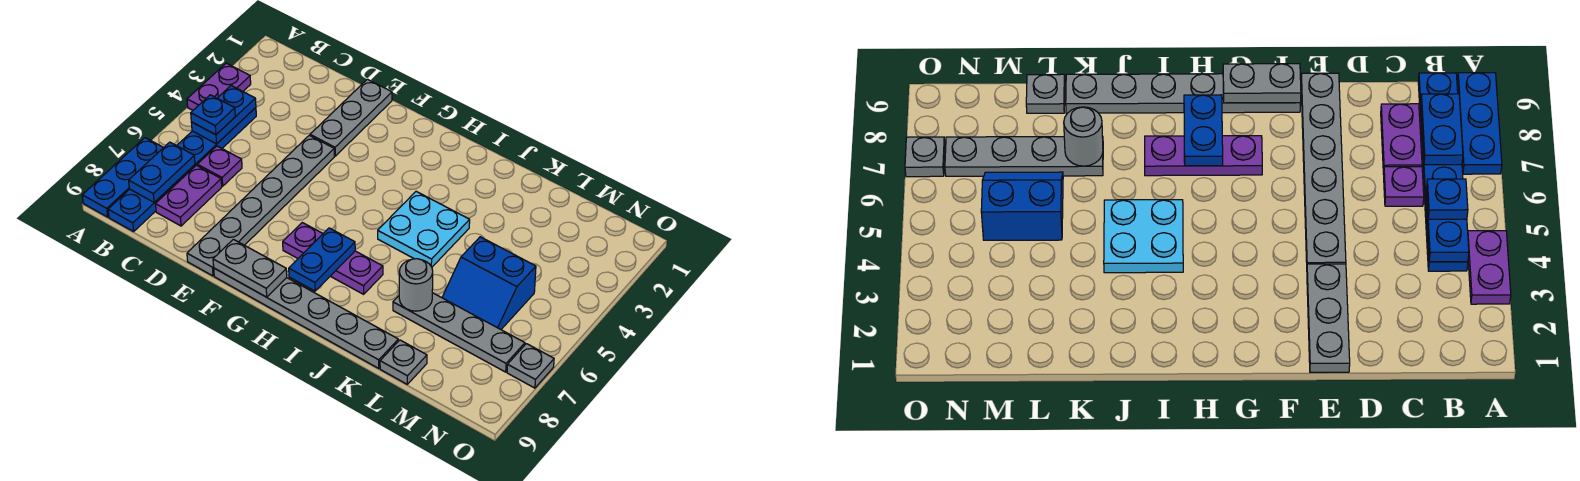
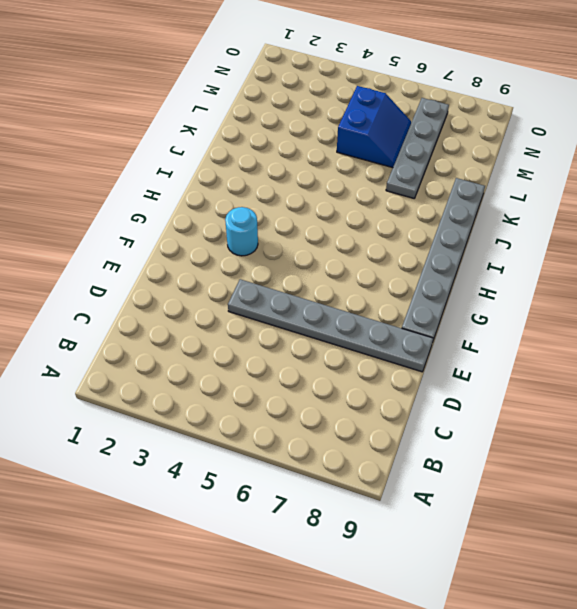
cyan round brick G3 level 1 -> none
none -> purple plate A3:A4 level 1
none -> blue plate A7:A9 level 1
none -> blue plate B4:B9 level 1

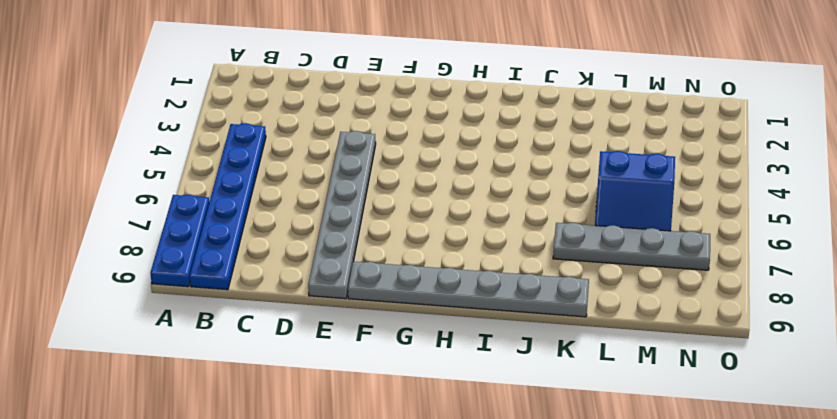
none -> purple plate A3:A4 level 1
none -> purple plate C6 level 1
none -> purple plate C7:C8 level 1

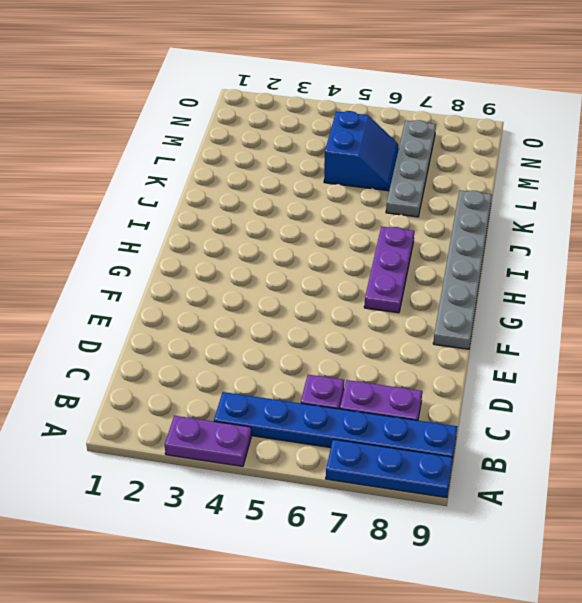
none -> grey plate E1:E3 level 1
none -> grey plate E4:E9 level 1
none -> cyan plate I4:J5 level 1

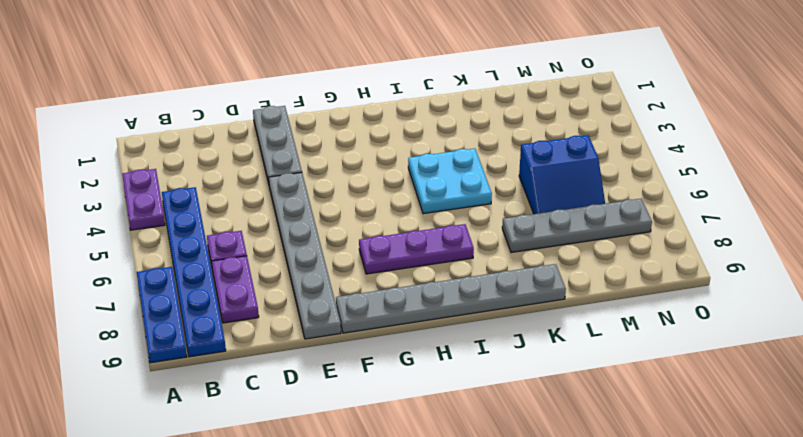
none -> grey plate L9 level 1
none -> grey plate O7 level 1
none -> blue plate B4:B5 level 2

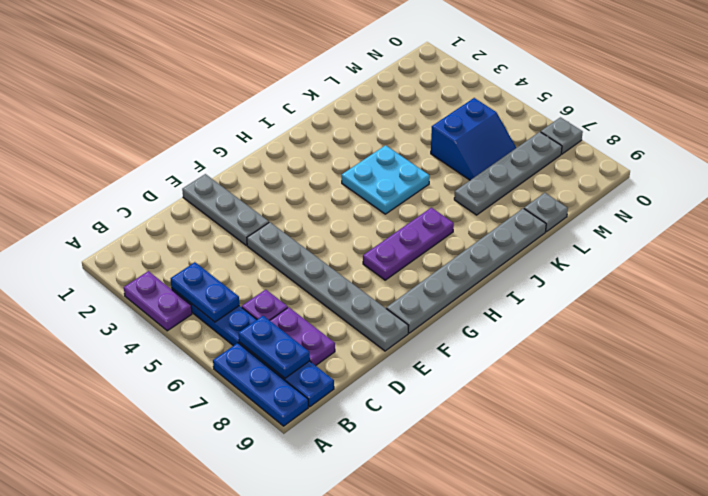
none -> grey plate F9:G9 level 2
none -> blue plate H7:H8 level 2
none -> grey round brick K7 level 2

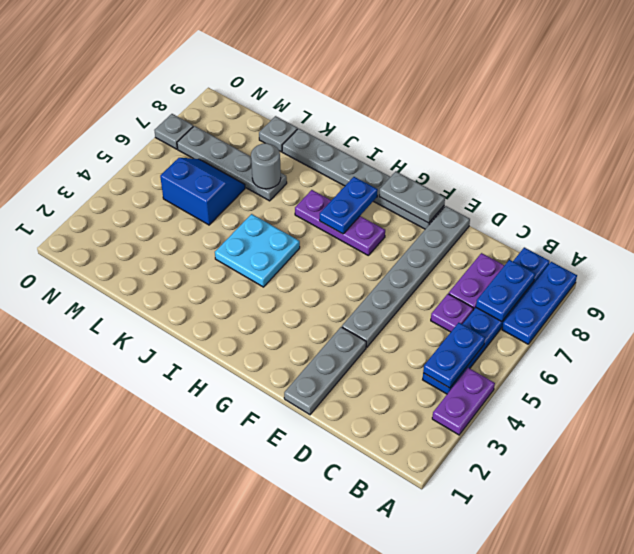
none -> blue plate B5 level 3

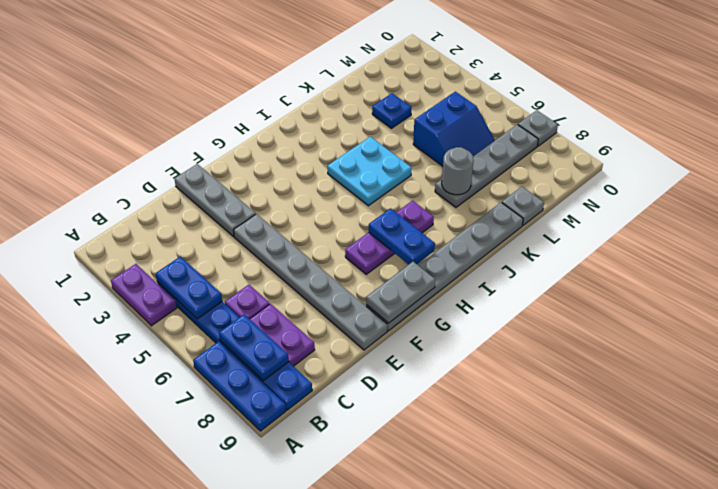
blue plate L3 level 1 -> blue plate B5 level 3

